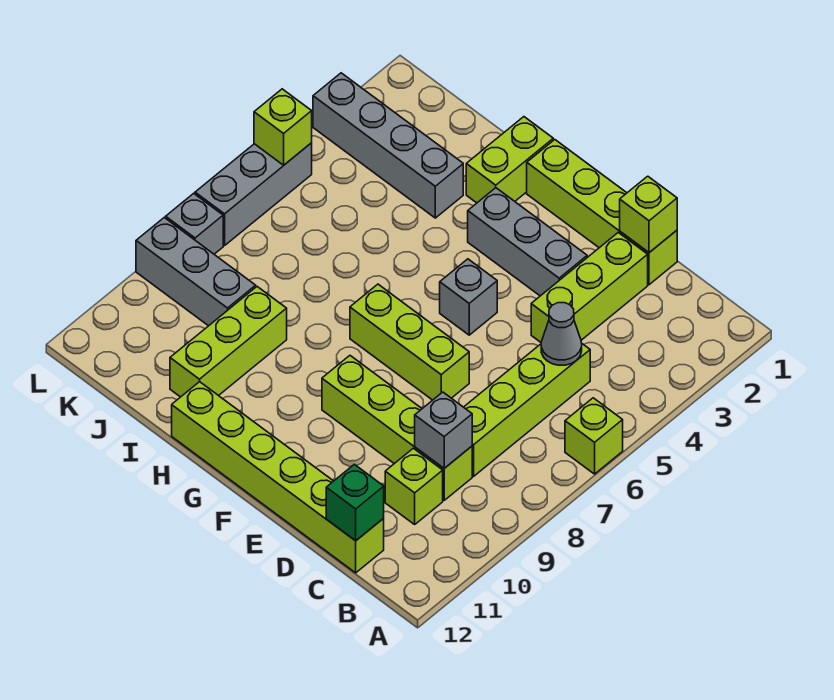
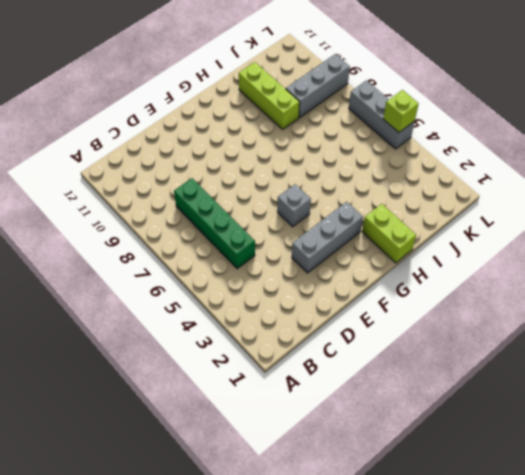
green brick C5:C8 level 1 -> lime brick C5:C8 level 1
none -> lime brick A6 level 1
none -> lime brick C9:F9 level 1
none -> lime brick C10 level 1

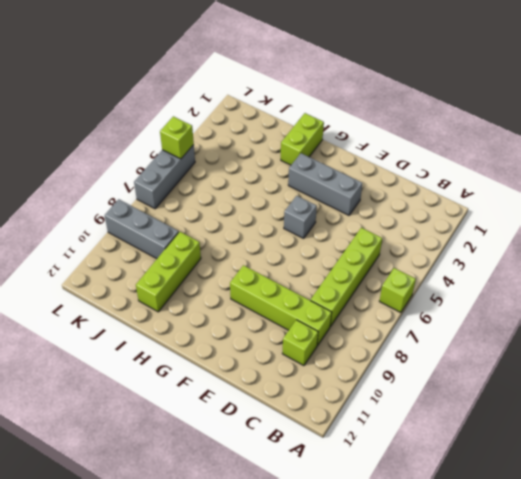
none -> lime brick C12:H12 level 1
none -> lime brick D1:G1 level 1
none -> lime brick D2:D4 level 1

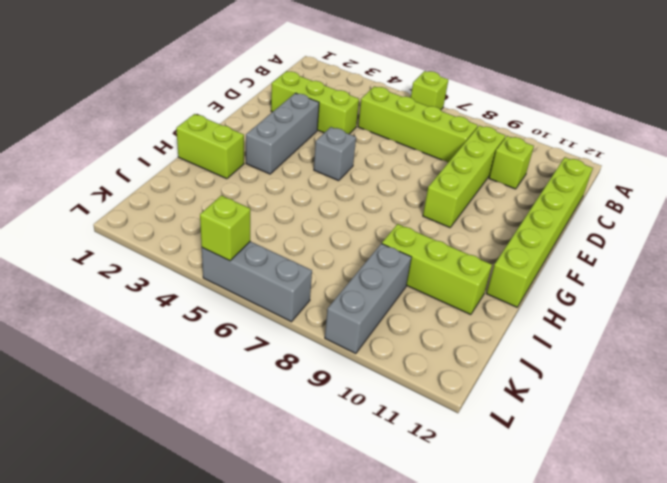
none -> lime brick D1:G1 level 1
none -> lime brick E7:G7 level 1
none -> grey brick I3:L3 level 1

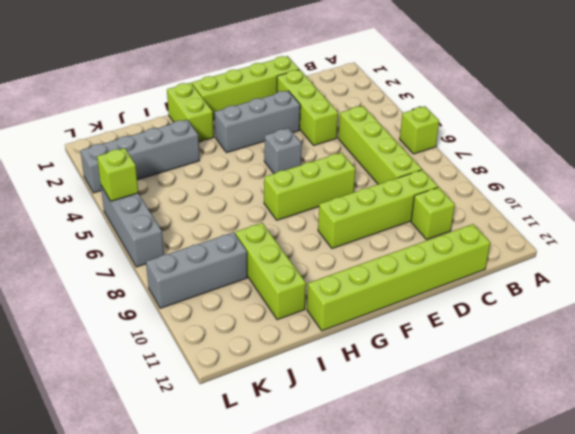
none -> grey brick L8 level 1
none -> grey cone C5 level 2
none -> grey brick C9 level 2

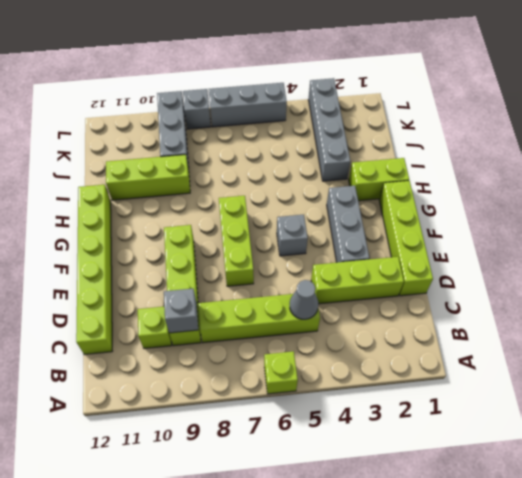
none -> green brick C12 level 2
none -> lime brick D1 level 2
none -> lime brick L5 level 2

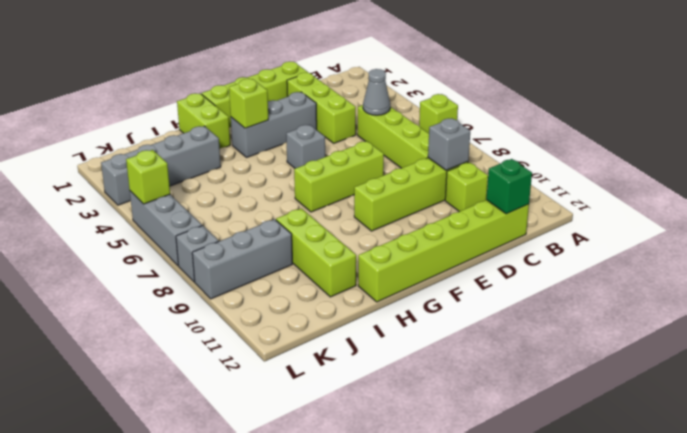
lime brick G3 level 2 -> lime brick D1 level 2

